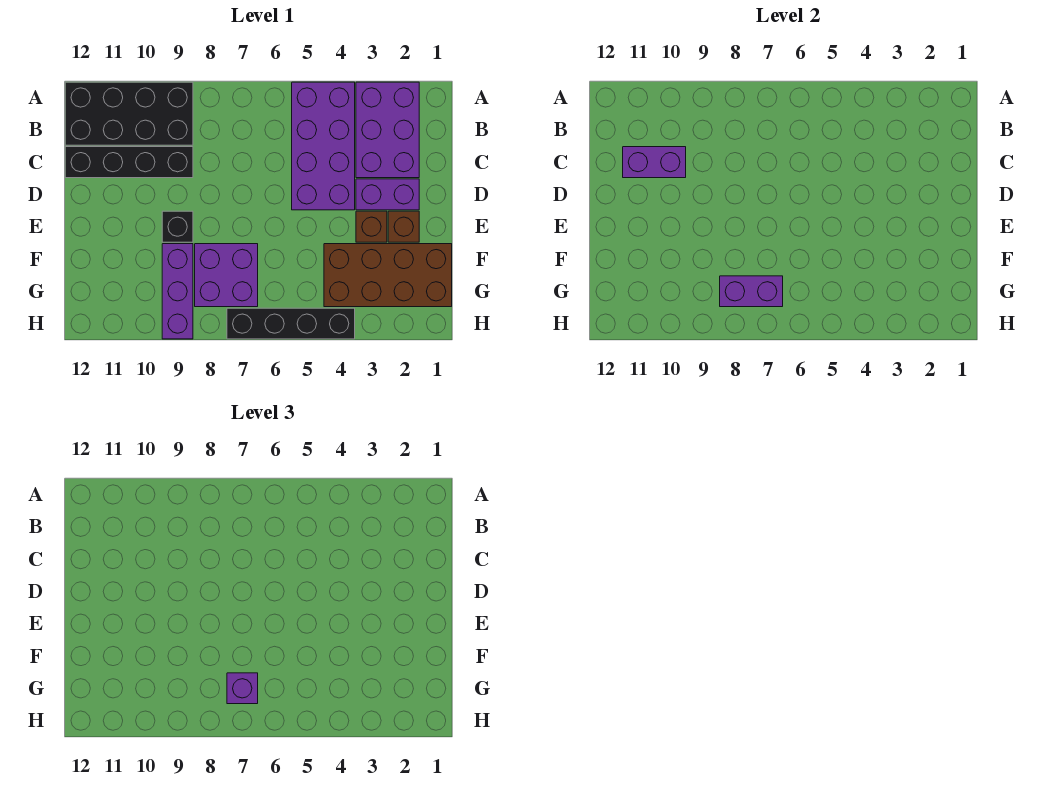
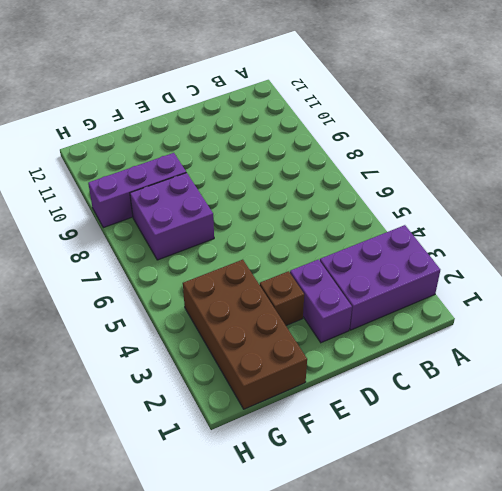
none -> purple brick A4:D5 level 1
none -> black brick A9:B12 level 1
none -> black brick C9:C12 level 1

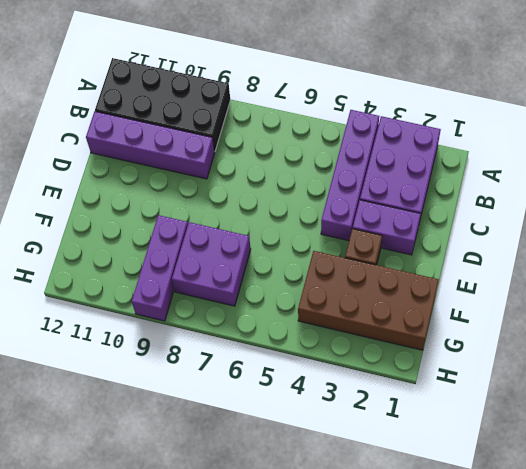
purple brick A4:D4 level 1 -> purple brick A4:D5 level 1
purple brick C9:C12 level 1 -> black brick C9:C12 level 1
none -> brown brick E2 level 1
none -> black brick E9 level 1
none -> black brick H4:H7 level 1

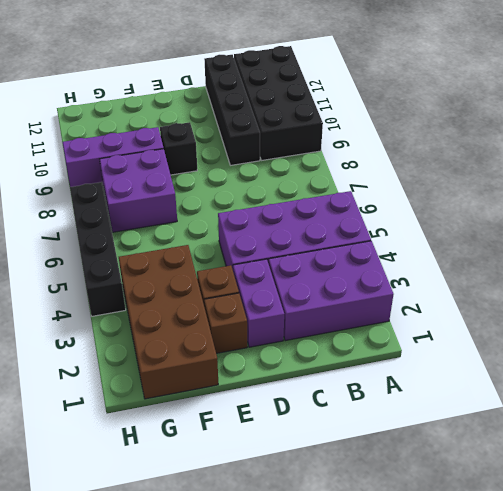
none -> purple brick C10:C11 level 2
none -> purple brick G7:G8 level 2
none -> purple brick G7 level 3

